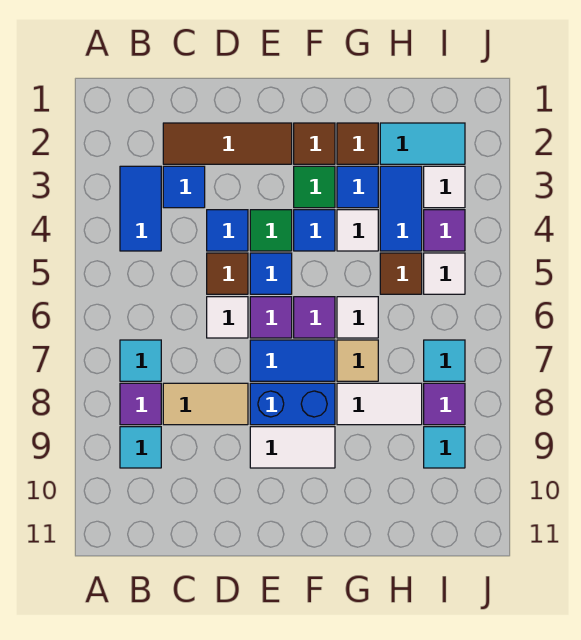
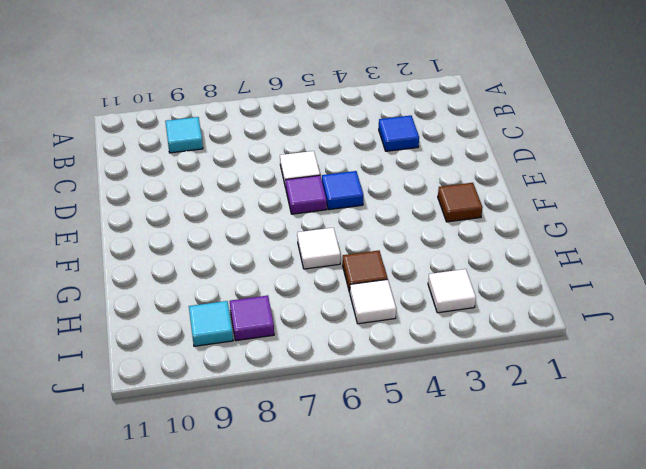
none -> blue tile B3:B4 level 1
none -> cyan tile B7 level 1
none -> purple tile B8 level 1
none -> brown tile C2:E2 level 1

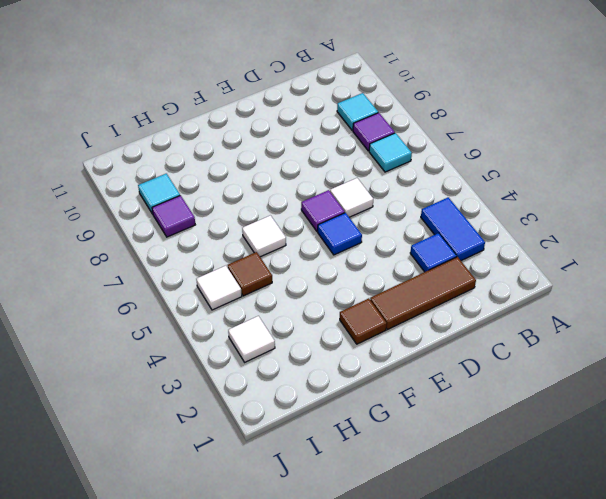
none -> tan tile C8:D8 level 1
none -> blue tile D4 level 1
none -> brown tile D5 level 1
none -> green tile E4 level 1

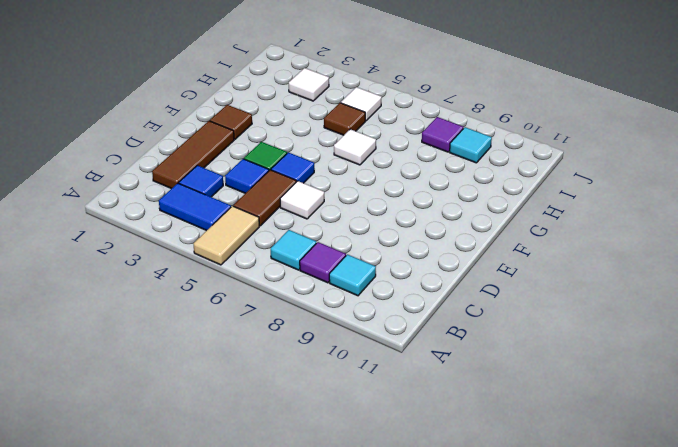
tan tile A5:B5 level 1 -> tan tile C8:D8 level 1
brown tile C5:D5 level 1 -> brown tile D5 level 1
none -> purple tile E6 level 1
none -> blue tile E7:F7 level 1
none -> blue brick E8:F8 level 1
none -> white tile E9:F9 level 1

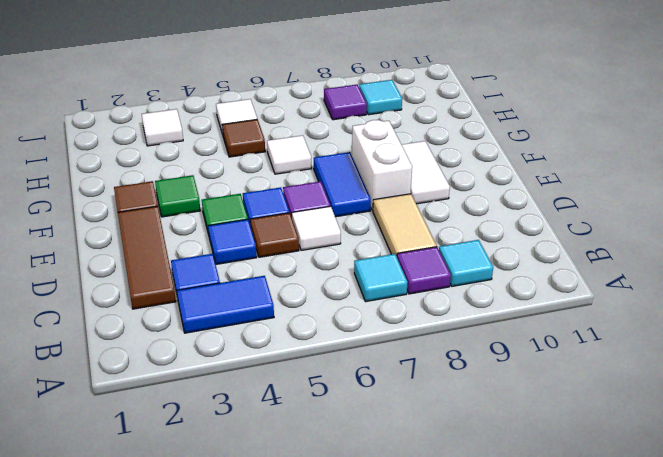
white brick E8:F8 level 1 -> blue brick E8:F8 level 1
none -> blue tile F4 level 1
none -> purple tile F6 level 1
none -> brown tile G2 level 1
none -> blue tile G3 level 1

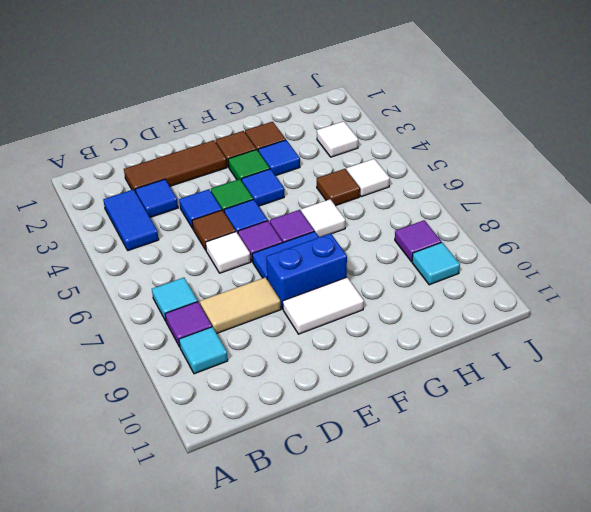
none -> white tile G4 level 1
none -> tan tile G7 level 1
none -> white tile G8:H8 level 1
none -> cyan tile H2:I2 level 1

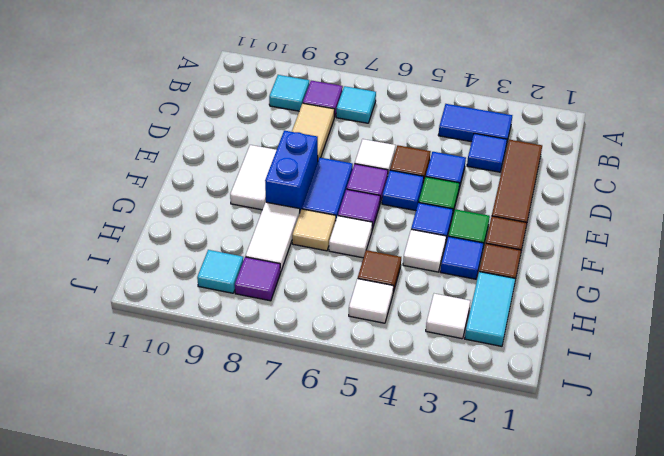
none -> blue tile H3:H4 level 1
none -> purple tile I4 level 1
none -> cyan tile I7 level 1

